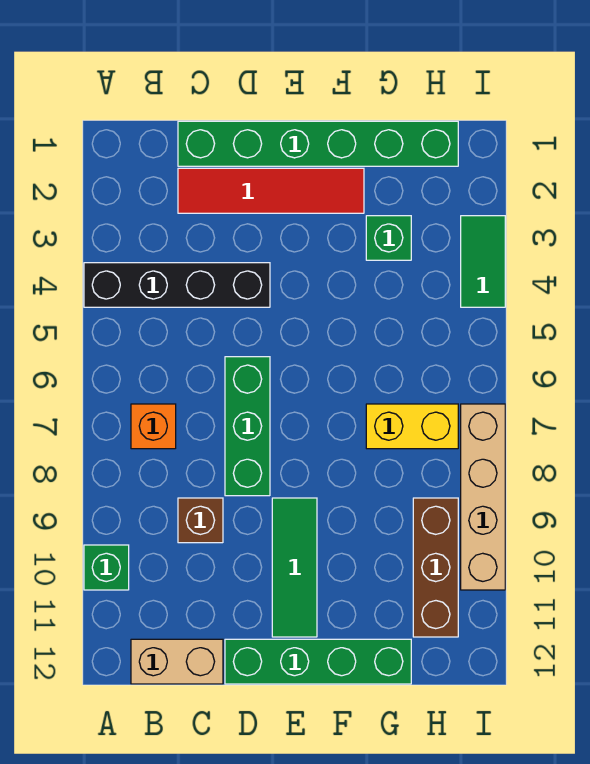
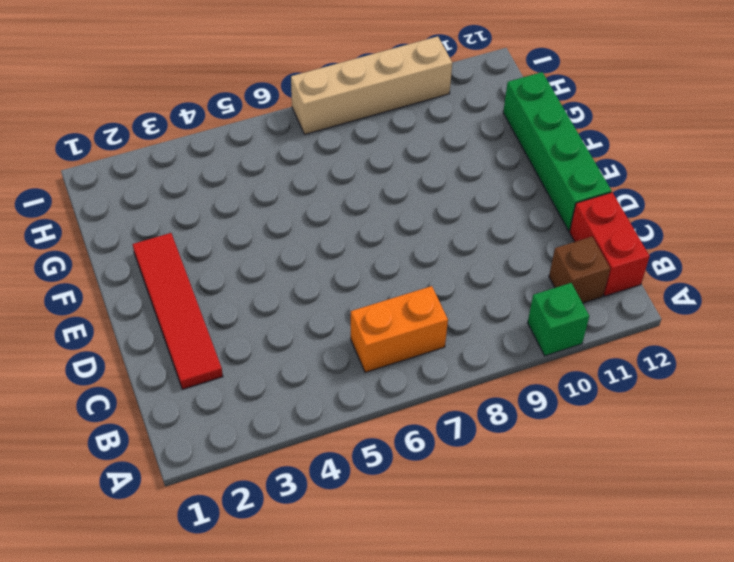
orange brick B6:B7 level 1 -> orange brick B7 level 1
brown brick B11 level 1 -> brown brick C9 level 1
red brick B12:C12 level 1 -> tan brick B12:C12 level 1
none -> black brick A4:D4 level 1
none -> green brick C1:H1 level 1
none -> green brick D6:D8 level 1

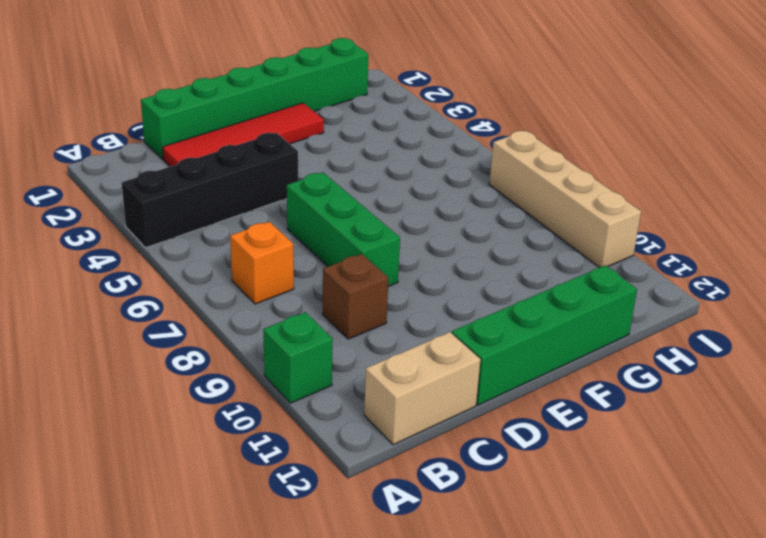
none -> green tile E9:E11 level 1
none -> green brick G3 level 1
none -> yellow brick G7:H7 level 1

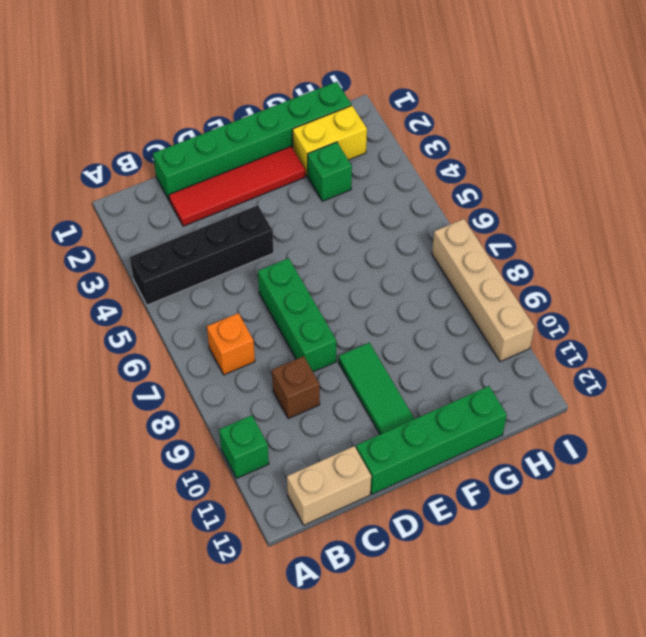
yellow brick G2:H2 level 1 -> yellow brick G7:H7 level 1
none -> brown brick H9:H11 level 1
none -> green tile I3:I4 level 1

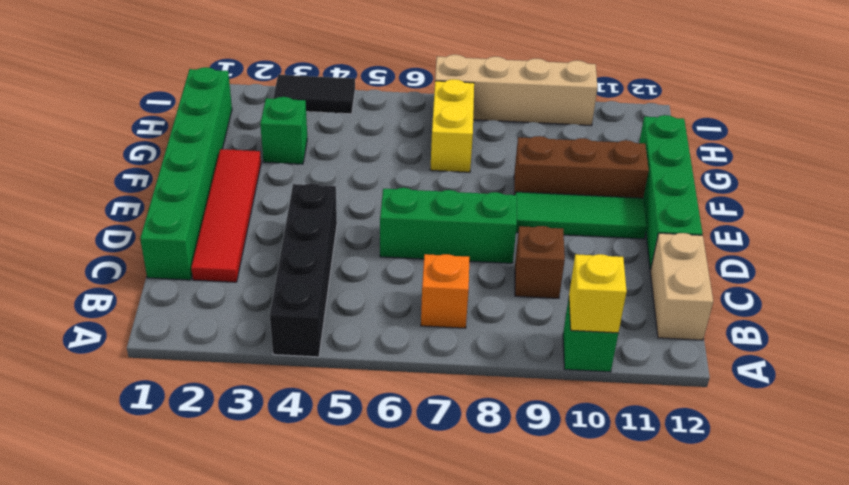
yellow brick A10 level 2 -> none
brown brick F9:F11 level 1 -> brown brick H9:H11 level 1
black tile I3:I4 level 1 -> green tile I3:I4 level 1

